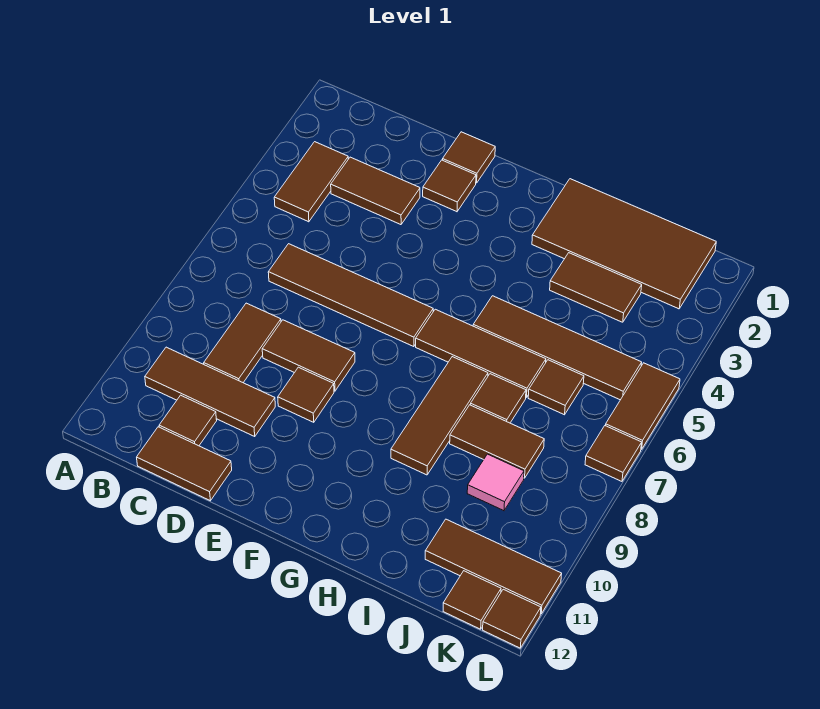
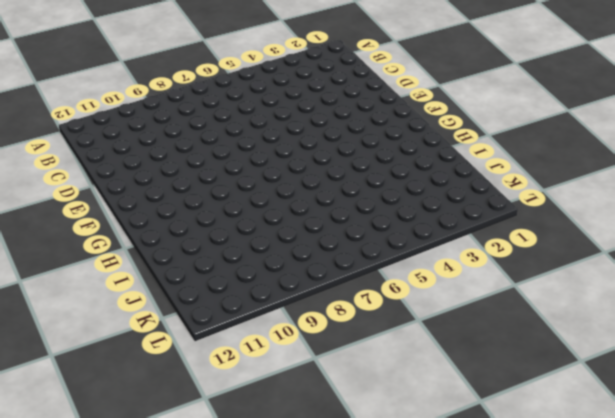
none -> brown tile B3:B4 level 1
none -> brown tile B10:D10 level 1
none -> brown tile C3:D3 level 1

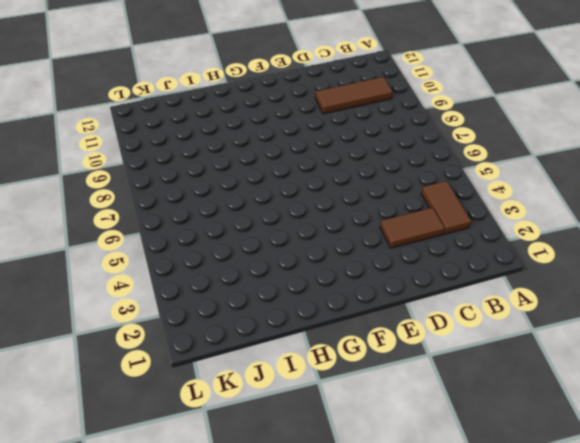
none -> brown tile C6:F6 level 1
none -> brown tile C8:C9 level 1
none -> brown tile C11 level 1

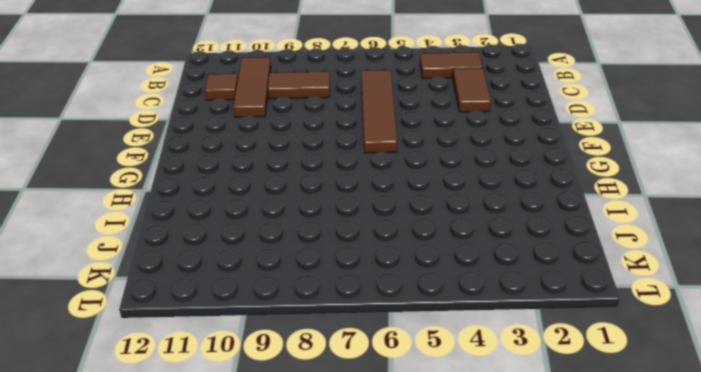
none -> brown tile C12:D12 level 1
none -> brown tile D8:E8 level 1
none -> brown tile E1 level 1

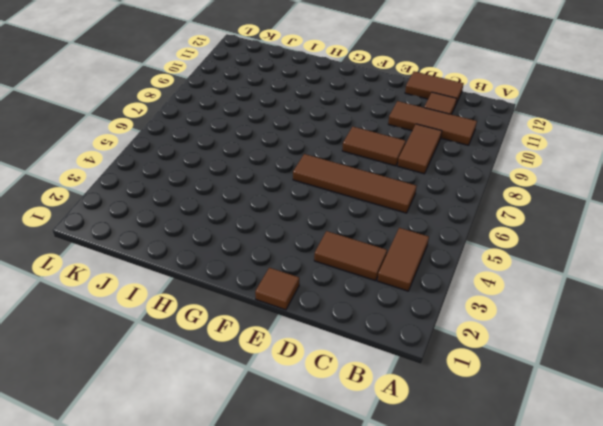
none -> brown tile E2 level 1
none -> brown tile E9 level 1
none -> brown tile G6:I6 level 1

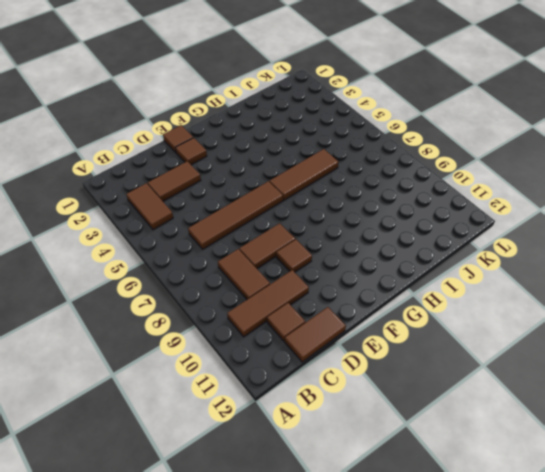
none -> brown tile H1:K2 level 1
none -> brown tile H5:K5 level 1
none -> brown tile H7:H9 level 1

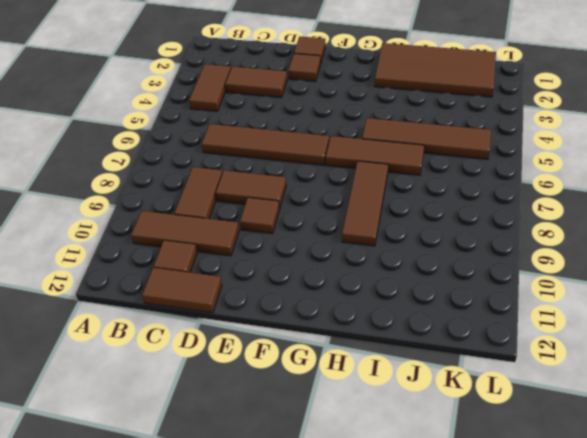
none -> brown tile I3:J3 level 1
none -> brown tile I7 level 1
none -> brown tile I8:J8 level 1

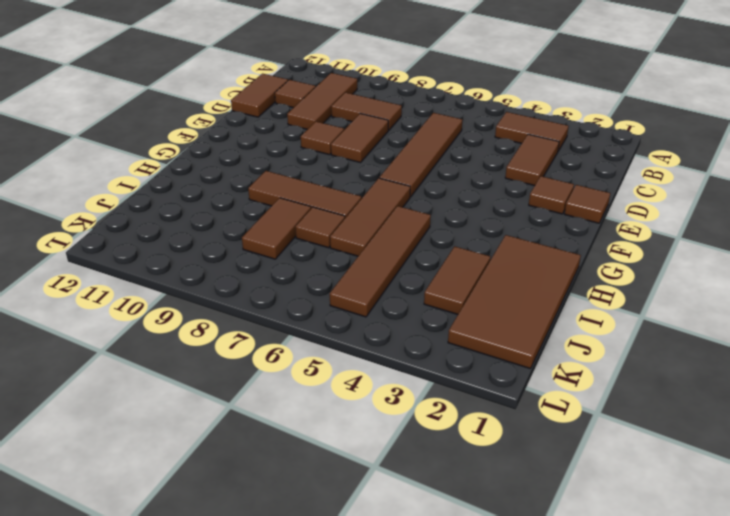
none -> brown tile J6 level 1
none -> pink tile J9 level 1
none -> brown tile J11:L11 level 1

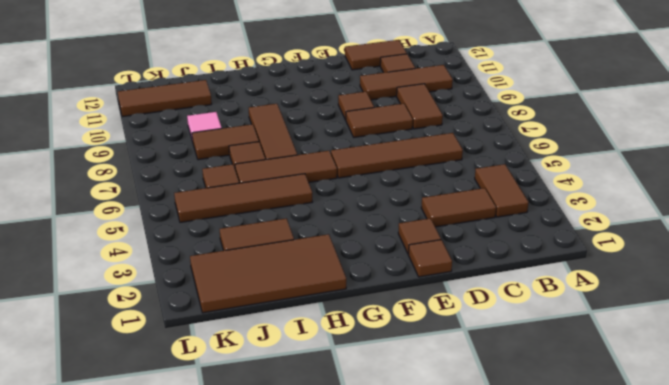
none -> brown tile K12 level 1
none -> brown tile L5:L6 level 1
none -> brown tile L7 level 1

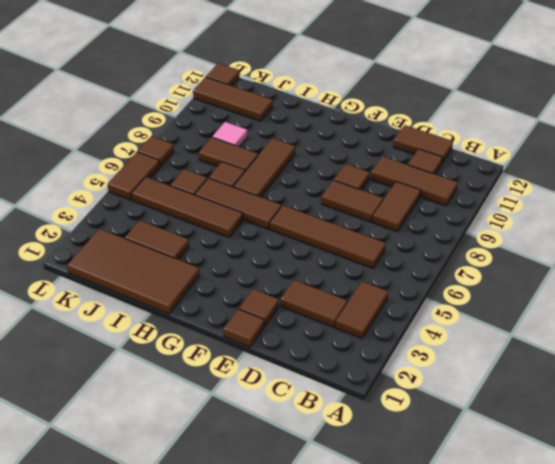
none -> brown tile K12 level 1

